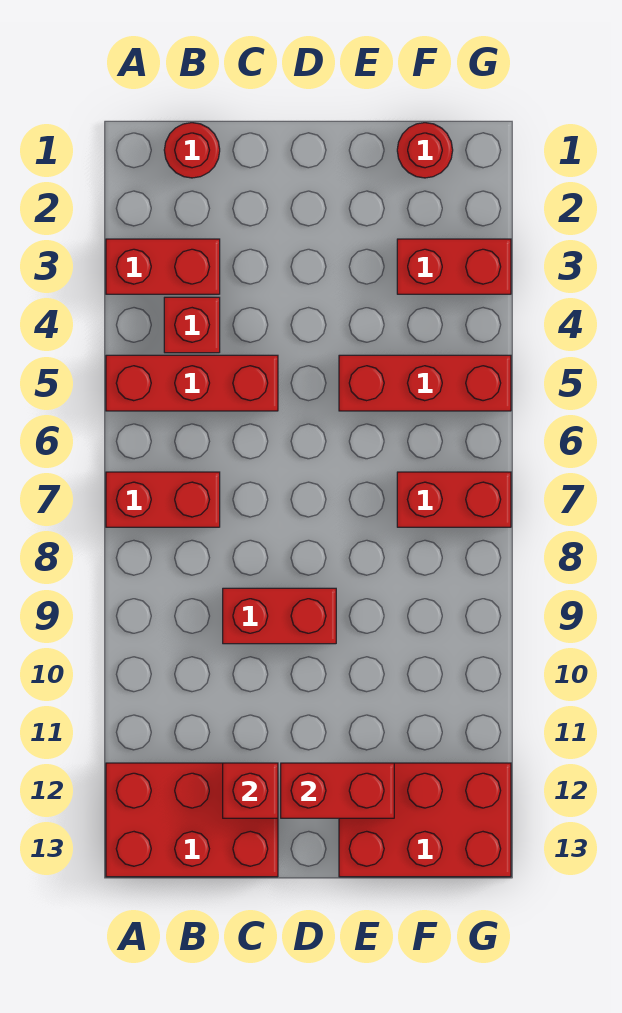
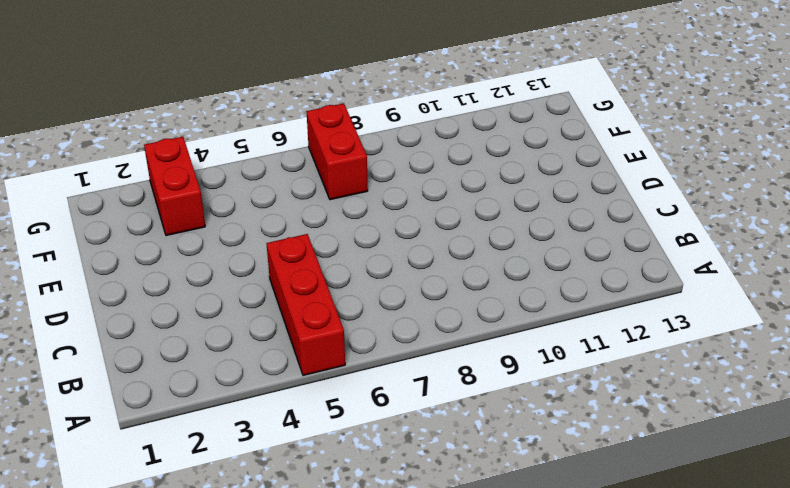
none -> red brick A3:B3 level 1
none -> red brick A7:B7 level 1
none -> red brick A12:C13 level 1

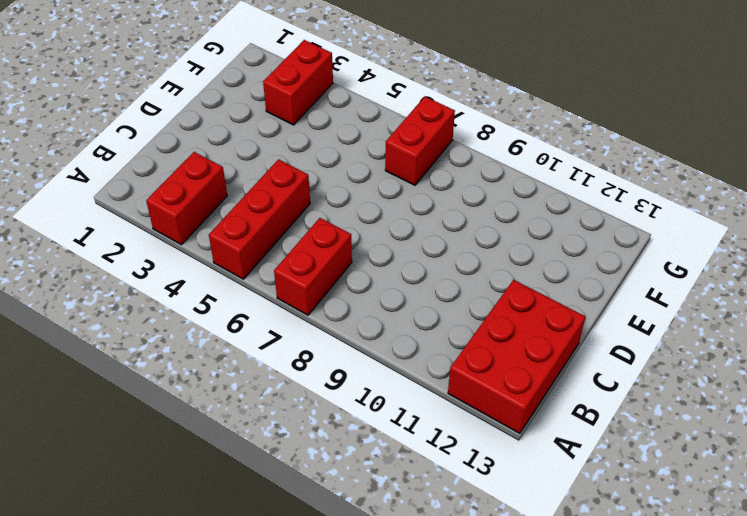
none -> red round brick B1 level 1
none -> red brick B4 level 1
none -> red brick C9:D9 level 1

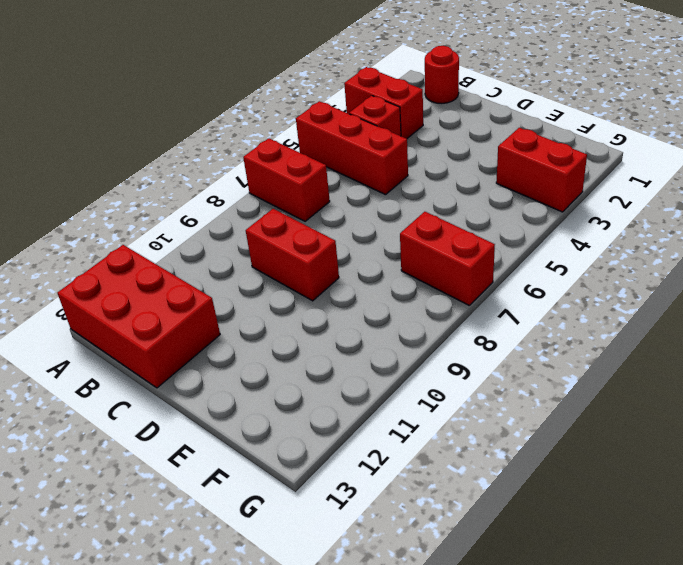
none -> red brick E5:G5 level 1
none -> red brick E12:G13 level 1
none -> red round brick F1 level 1

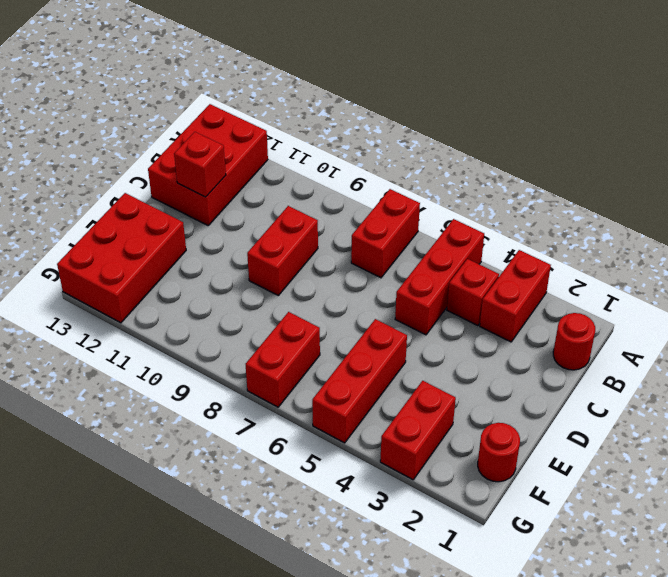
none -> red brick D12:E12 level 2

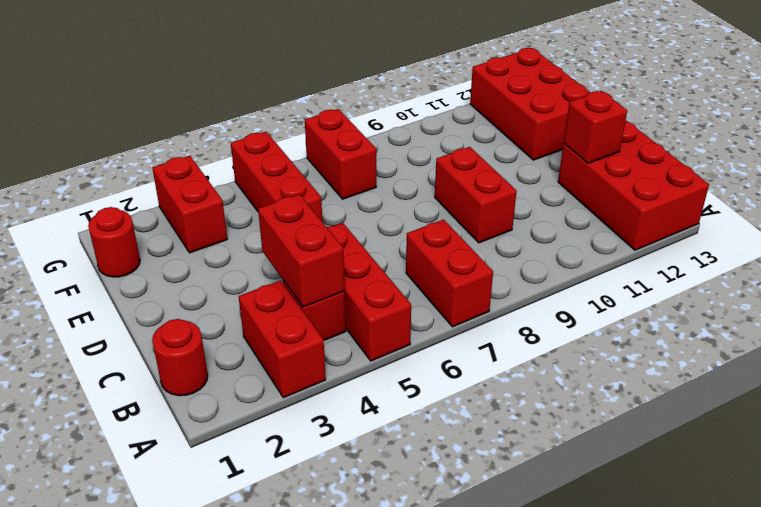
red brick B4:C4 level 2 -> red brick D12:E12 level 2

